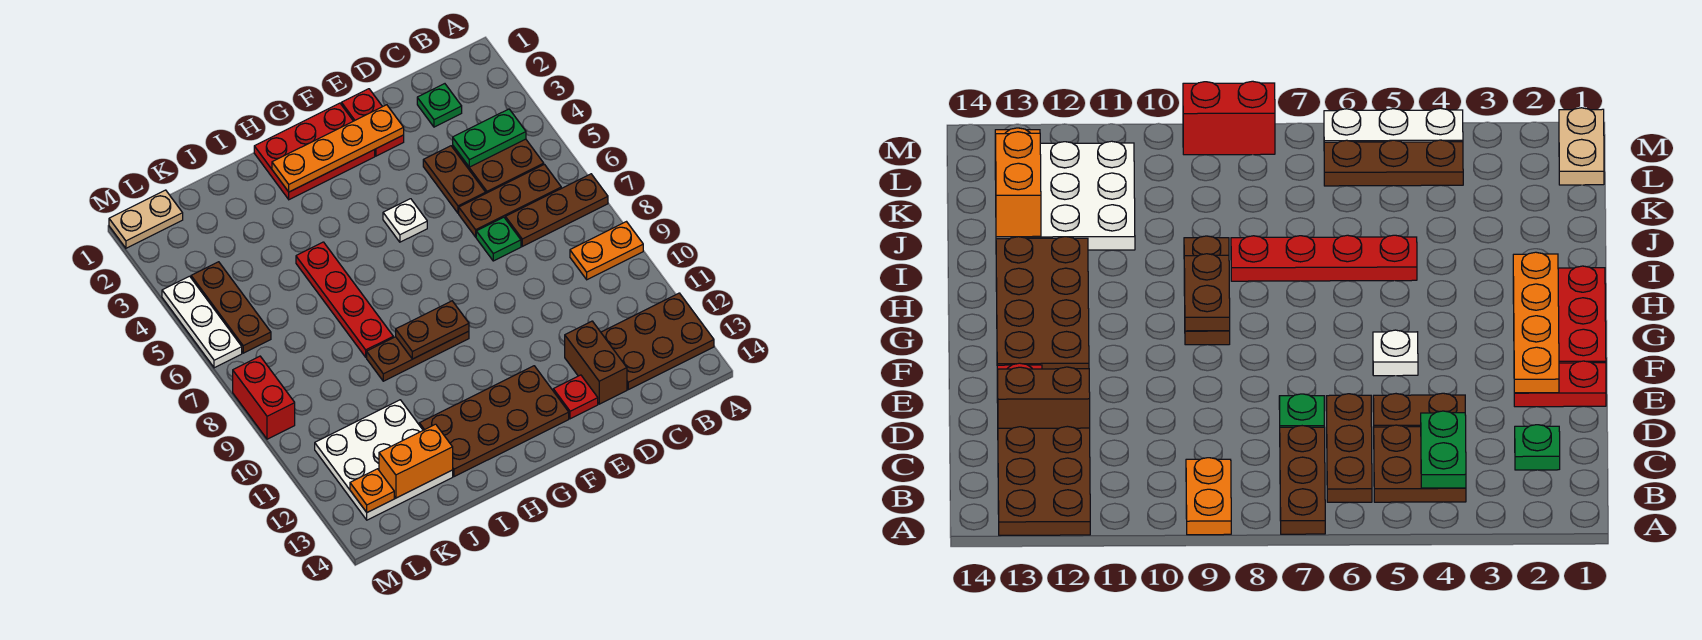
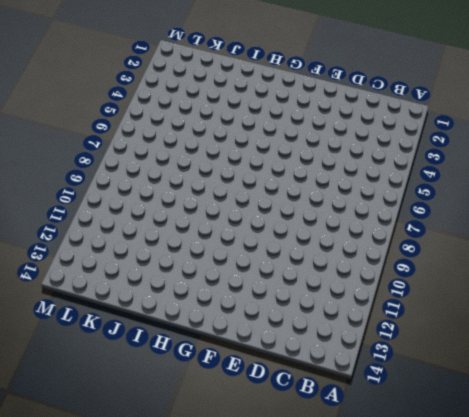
none -> brown plate A7:C7 level 1
none -> orange plate A9:B9 level 1
none -> brown plate A12:C13 level 1

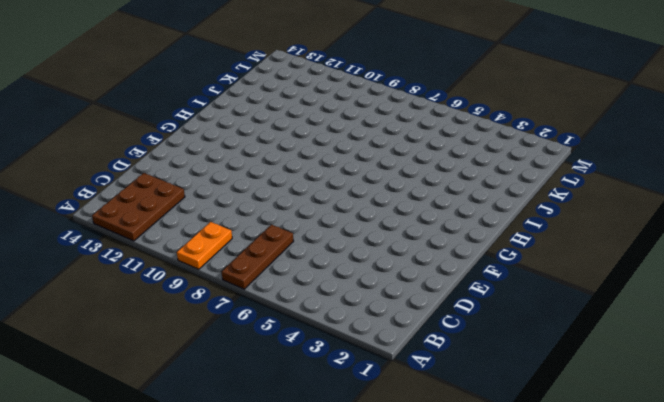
none -> brown plate B4:C5 level 1
none -> brown plate B6:D6 level 1
none -> green plate C2 level 1

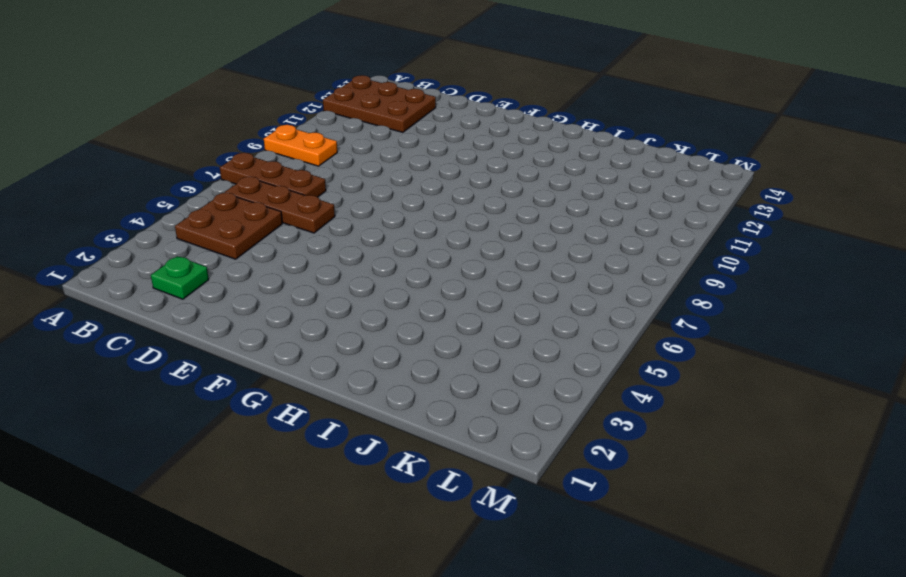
none -> brown plate D4:D5 level 1
none -> green plate D7 level 1
none -> brown brick D12:D13 level 1

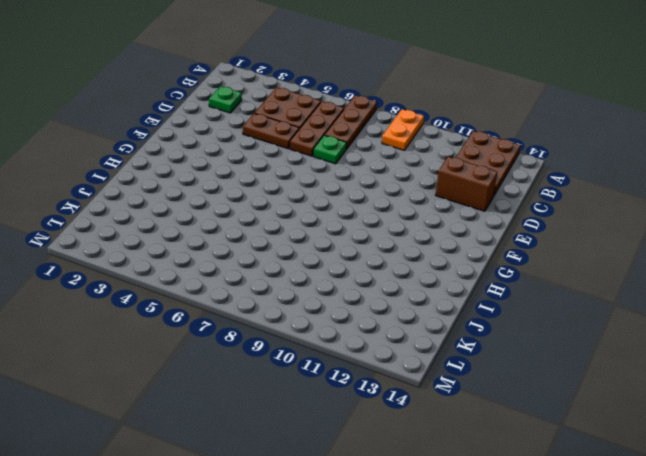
none -> red plate E1:E2 level 1
none -> red plate E13 level 1
none -> red plate F1:H2 level 1

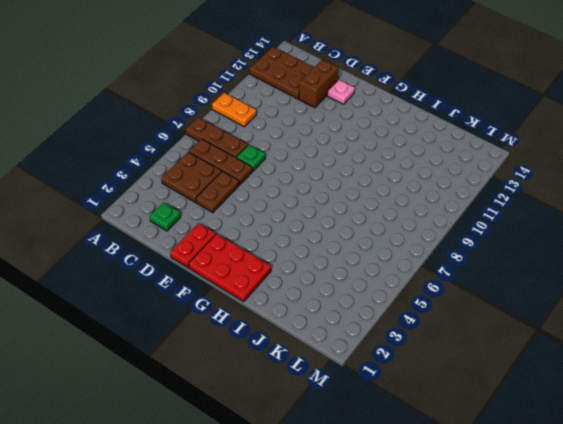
pink plate E13 level 1 -> red plate E13 level 1
none -> white plate F5 level 1
none -> brown plate F12:I13 level 1
none -> brown plate G9:I9 level 1

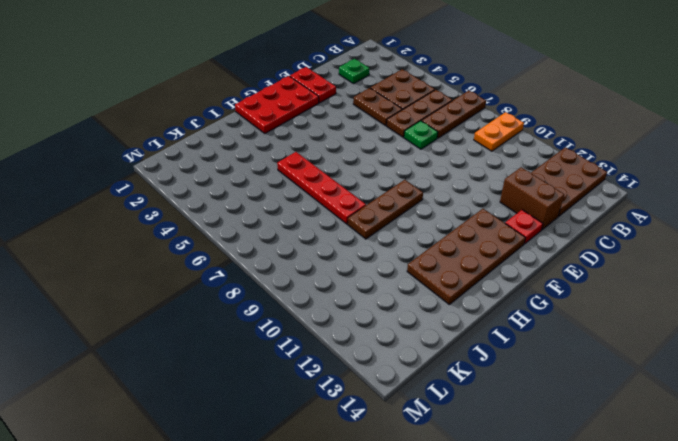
none -> white plate F5 level 1
none -> white plate J11:L13 level 1
none -> tan plate L1:M1 level 1

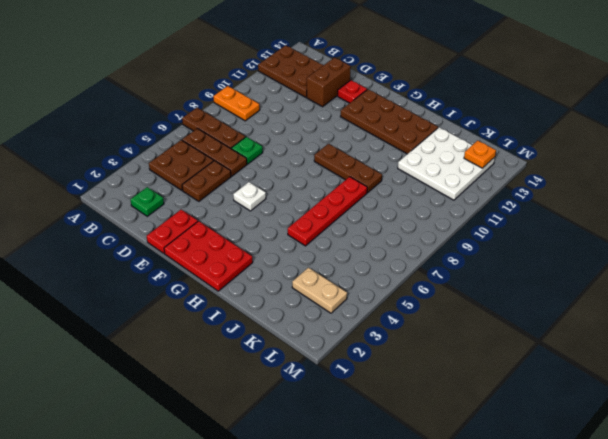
tan plate K3:L3 level 1 -> tan plate L1:M1 level 1
none -> brown plate L4:L6 level 1
none -> white plate M4:M6 level 1
none -> red brick M8:M9 level 1

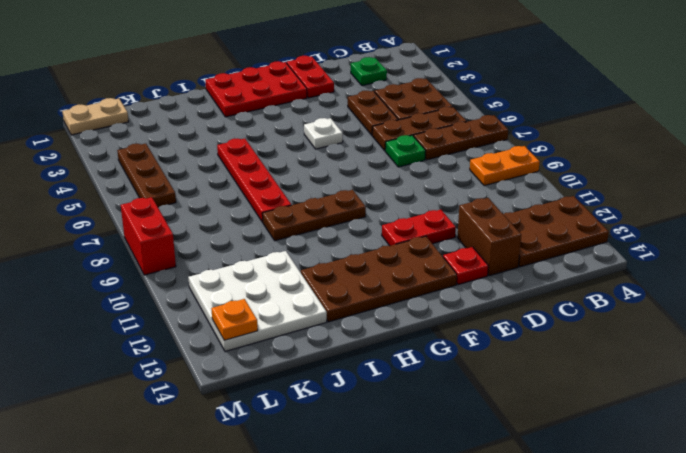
red plate E11:F11 level 1 -> none
none -> white plate M4:M6 level 1
none -> green plate B4:C4 level 2
none -> orange plate E2:H2 level 2

